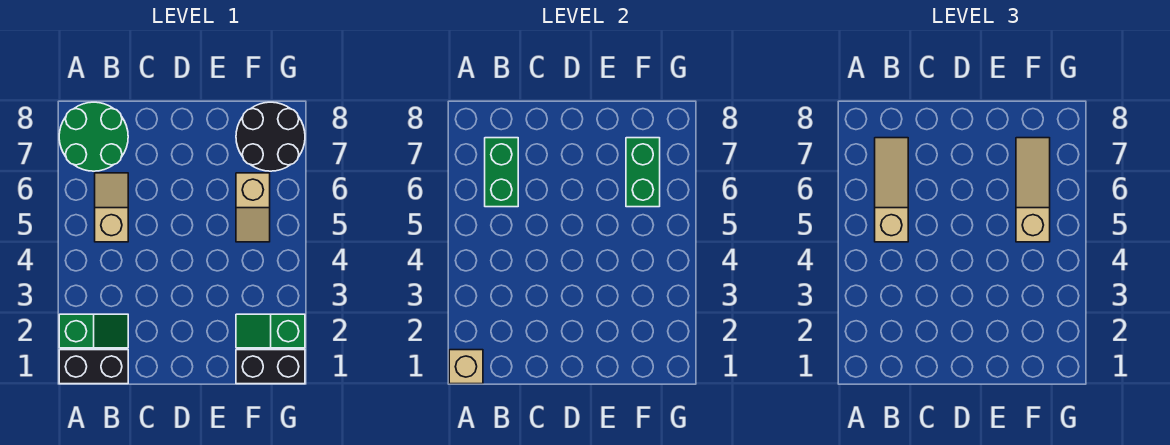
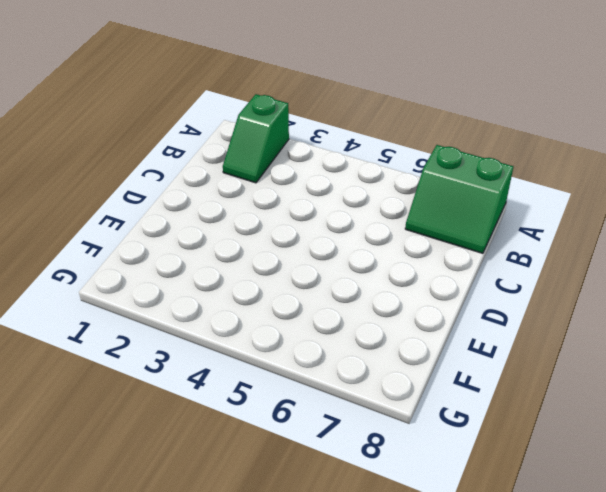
green slope A7:B8 level 1 top A -> green round brick A7:B8 level 1
none -> black brick A1:B1 level 1
none -> tan slope B5:B6 level 1 top 5
none -> black brick F1:G1 level 1

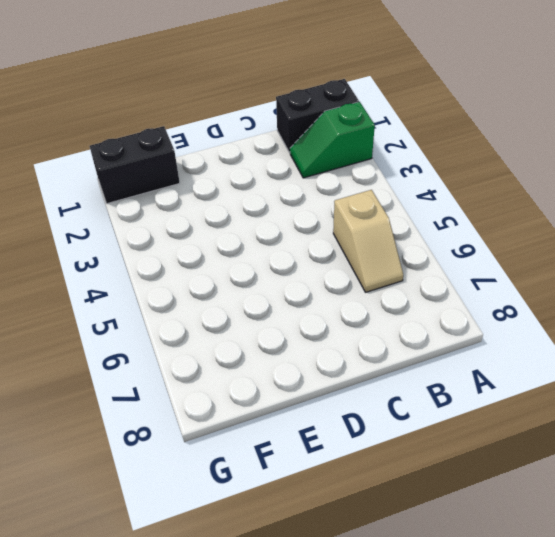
none -> green round brick A7:B8 level 1
none -> green slope F2:G2 level 1 top G
none -> tan slope F5:F6 level 1 top 6

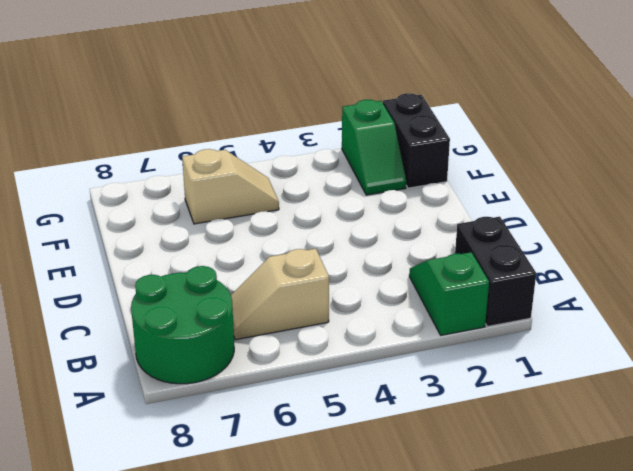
none -> black round brick F7:G8 level 1
none -> tan brick A1 level 2
none -> green brick B6:B7 level 2

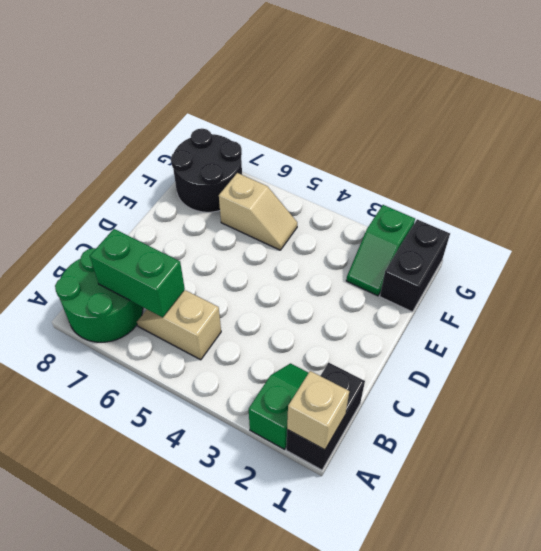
none -> green brick F6:F7 level 2
none -> tan slope B5:B7 level 3 top 5
none -> tan slope F5:F7 level 3 top 5

